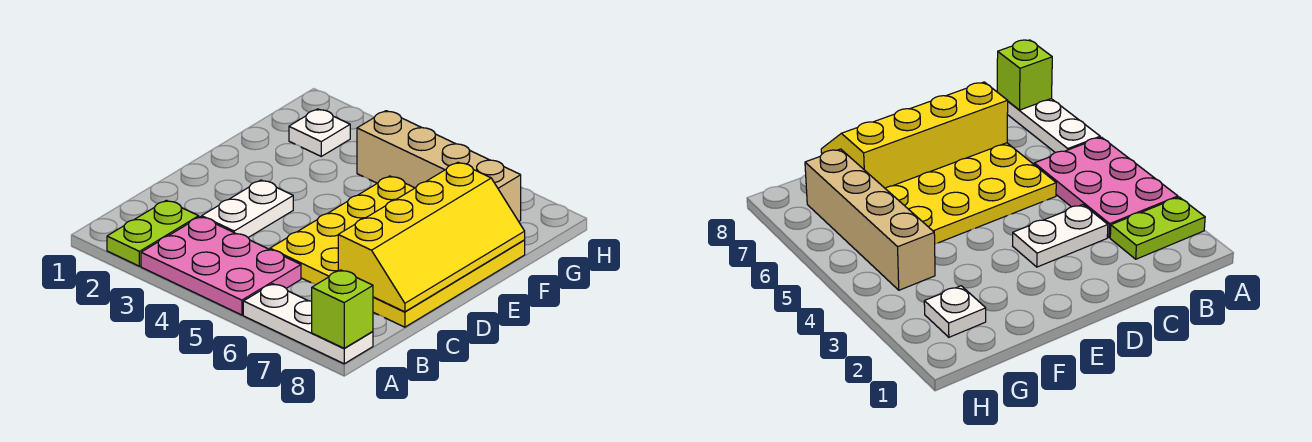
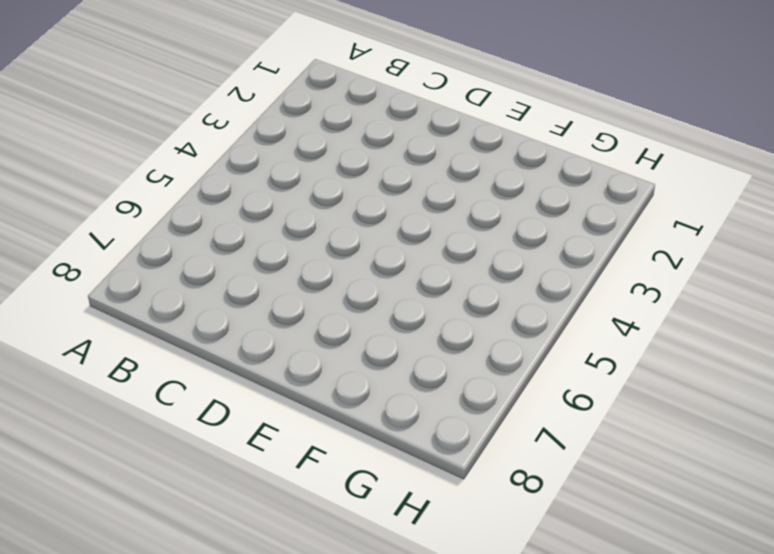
none -> lime plate A2:B2 level 1
none -> pink plate A3:B5 level 1

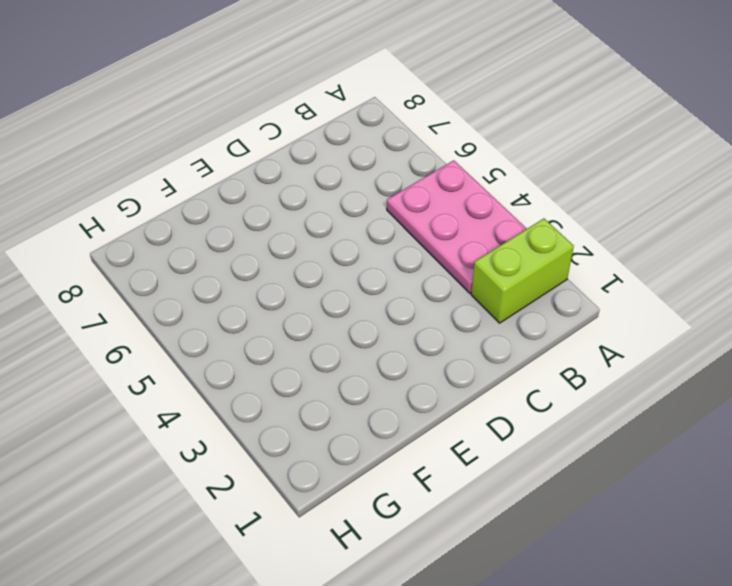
lime brick A2:B2 level 1 -> lime plate A2:B2 level 1
none -> white plate A6:A8 level 1
none -> white plate C3:D3 level 1

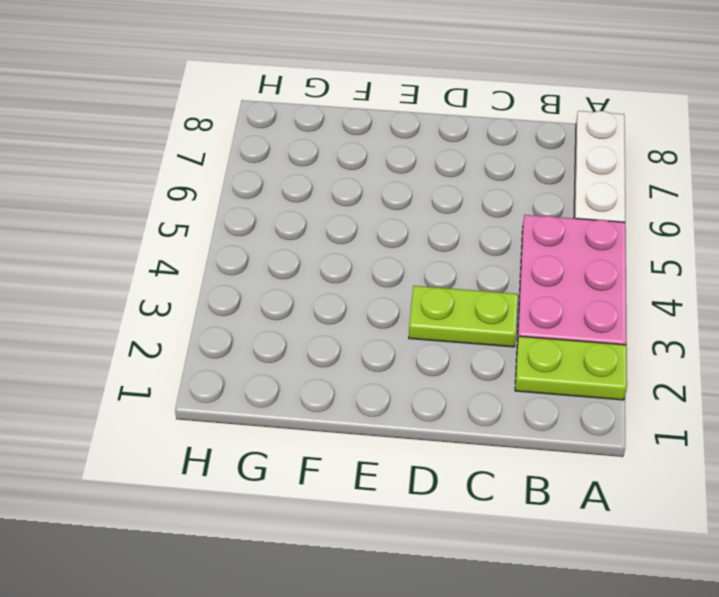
lime plate C3:D3 level 1 -> white plate C3:D3 level 1
none -> yellow plate C5:F8 level 1
none -> white plate G2 level 1

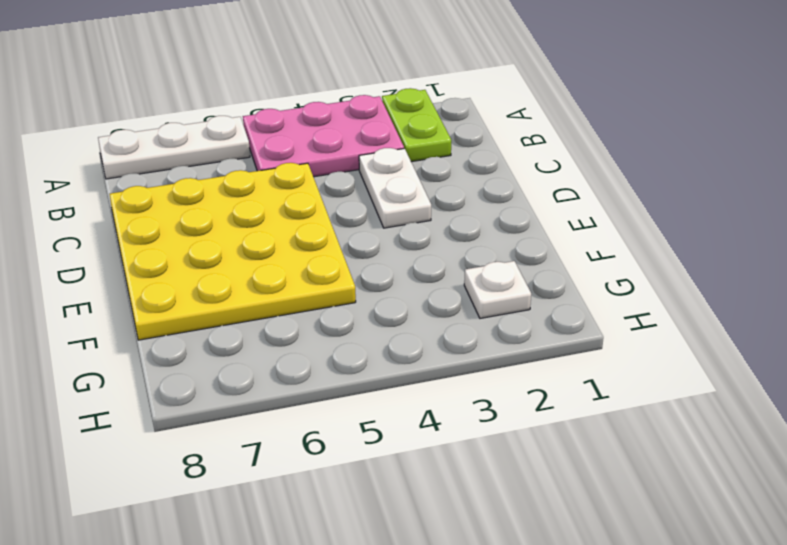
none -> tan brick G4:G7 level 1
none -> lime brick A8 level 2

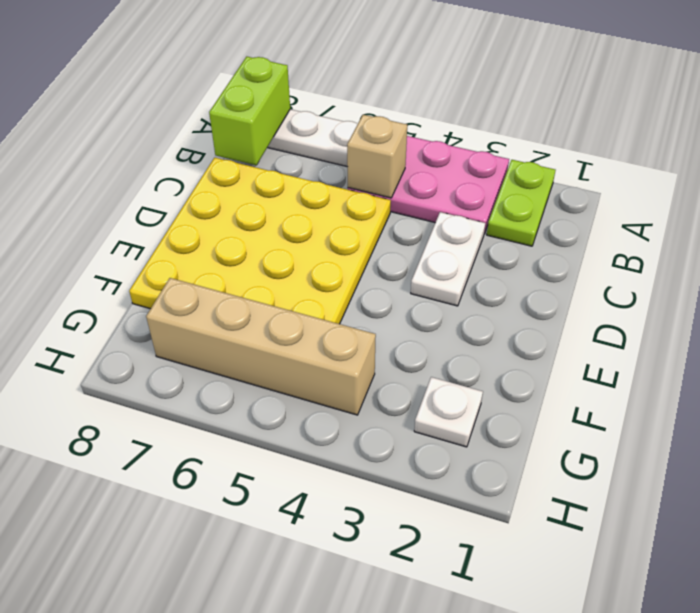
lime brick A8:B8 level 2 -> lime brick A8 level 2
tan brick B5 level 2 -> none
none -> yellow slope C7:F8 level 2 top 7

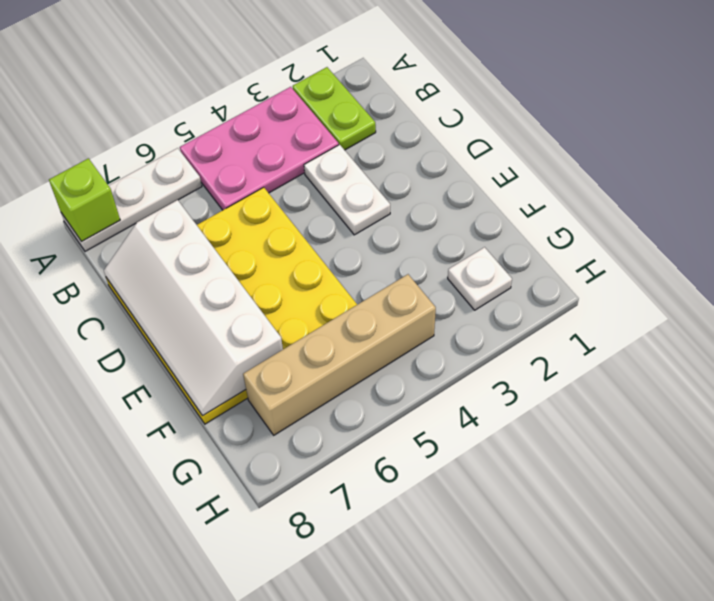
white slope C7:F8 level 2 top 7 -> yellow slope C7:F8 level 2 top 7

